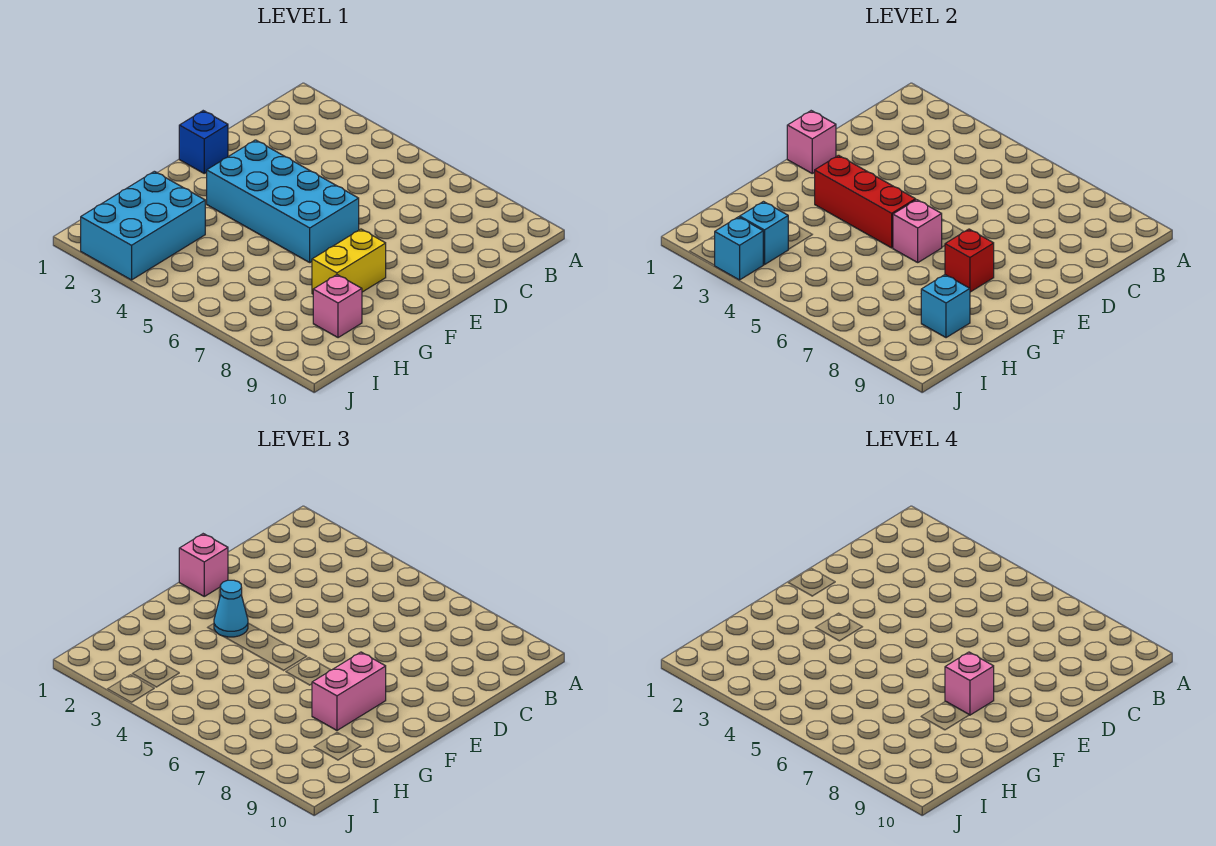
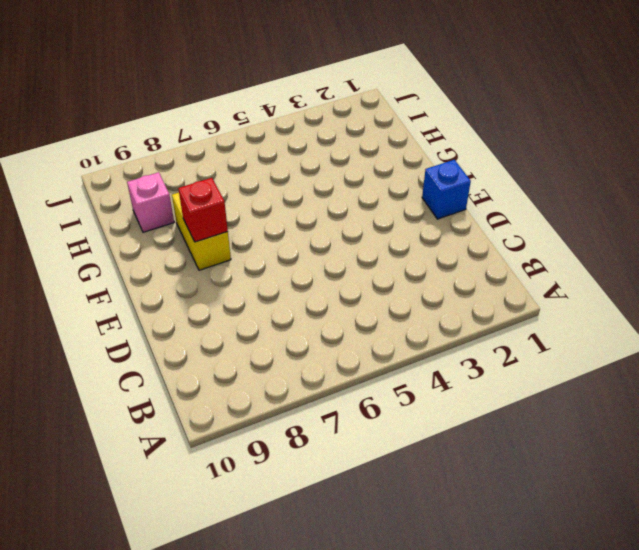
none -> cyan brick E3:F6 level 1
none -> cyan brick H2:J3 level 1
none -> pink brick E1 level 2

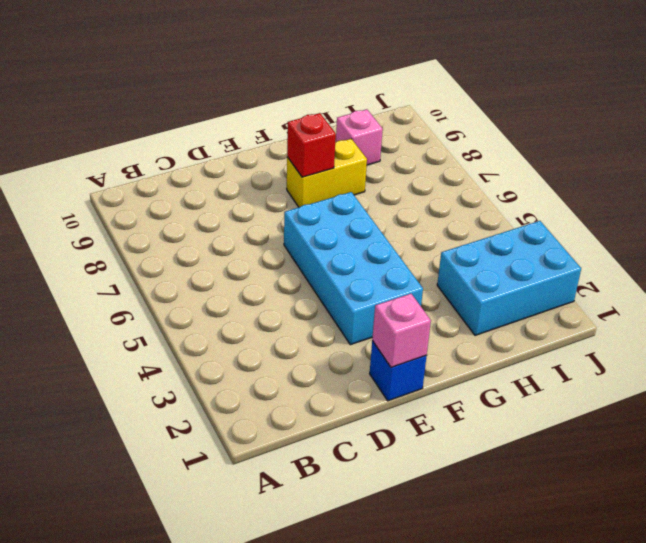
none -> red brick F3:F5 level 2
none -> pink brick F6 level 2
none -> cyan brick H9 level 2

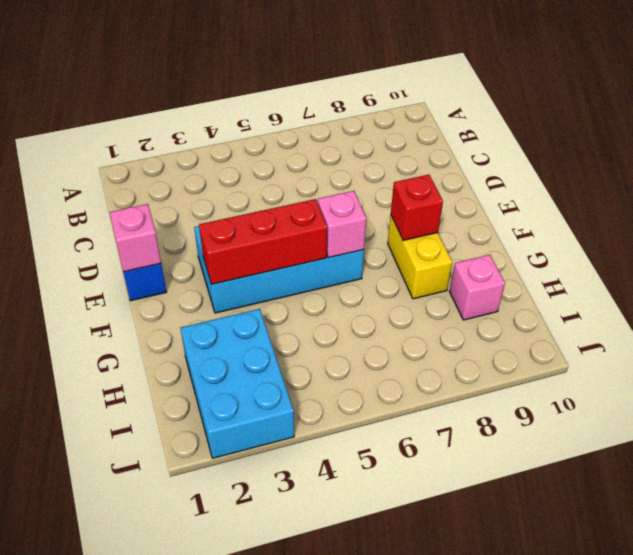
none -> cyan brick H9 level 2
none -> cyan brick I3 level 2
none -> cyan brick J3 level 2

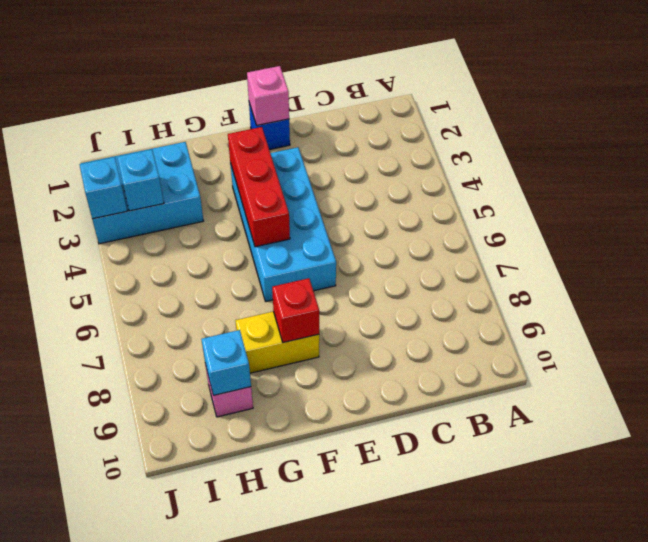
none -> pink brick F6 level 2
none -> pink brick E1 level 3
none -> cyan cone F3 level 3

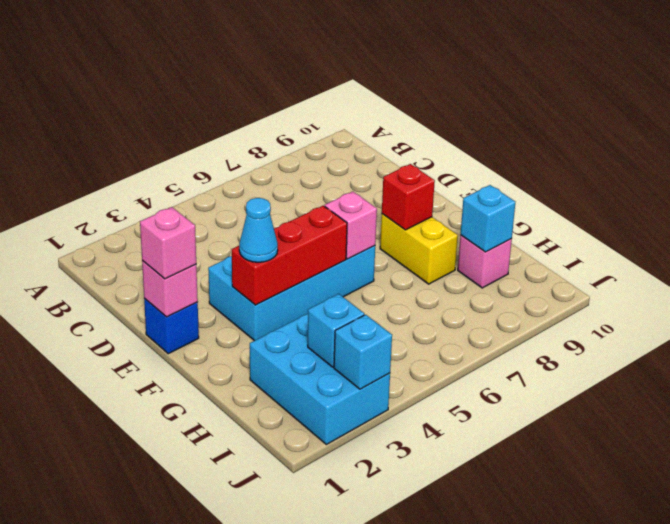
none -> pink brick F8:G8 level 3
none -> pink brick F8 level 4

